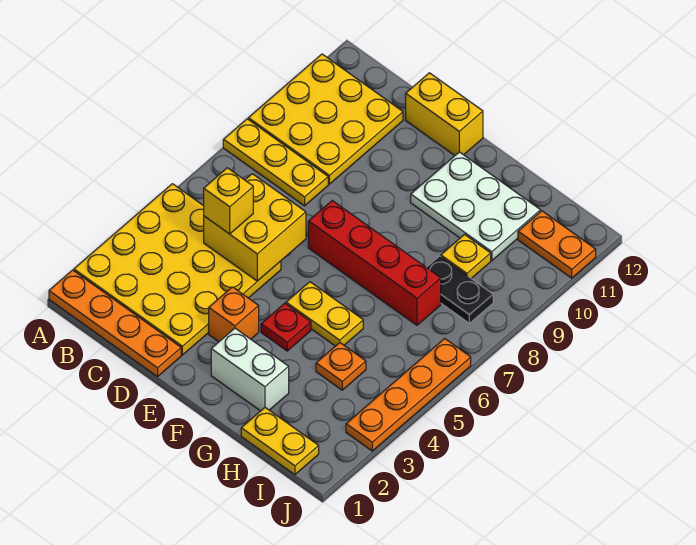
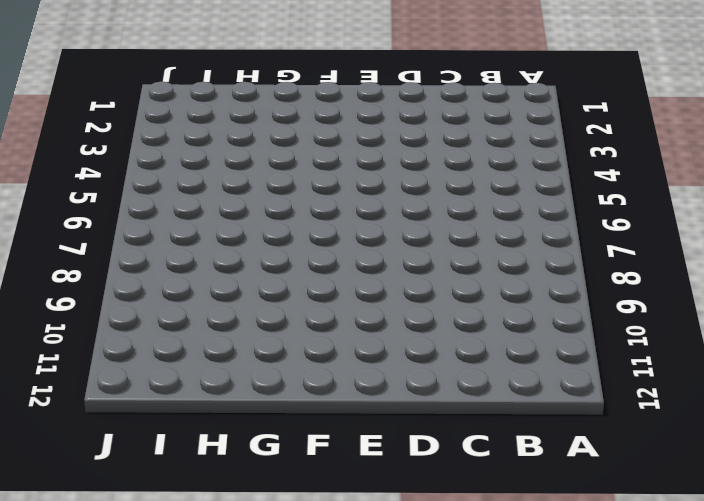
none -> orange plate A1:D1 level 1
none -> yellow plate A2:D5 level 1
none -> yellow plate A8:C8 level 1

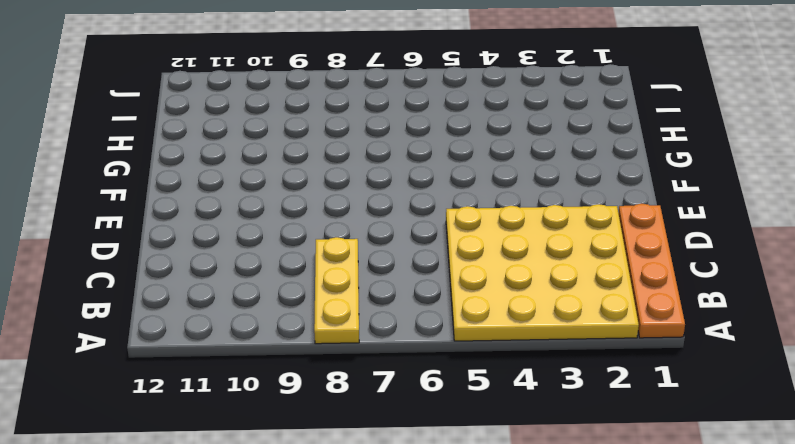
none -> yellow plate A9:C11 level 1
none -> yellow brick D12:E12 level 1
none -> orange brick E3 level 1

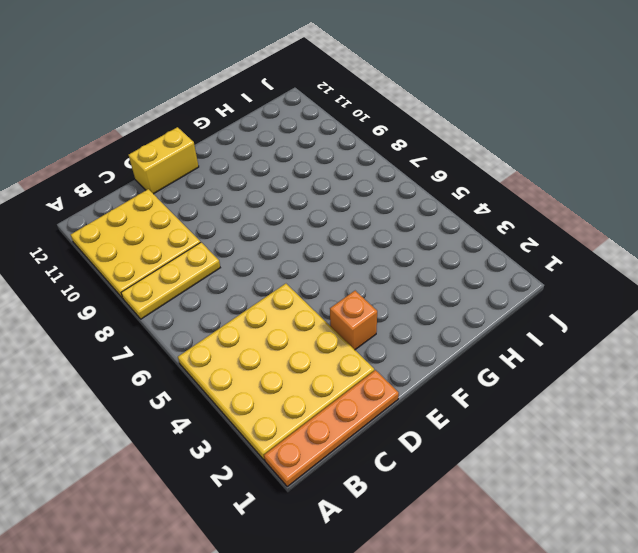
none -> red brick E7:H7 level 1
none -> white brick F2:G2 level 1
none -> red plate F4 level 1

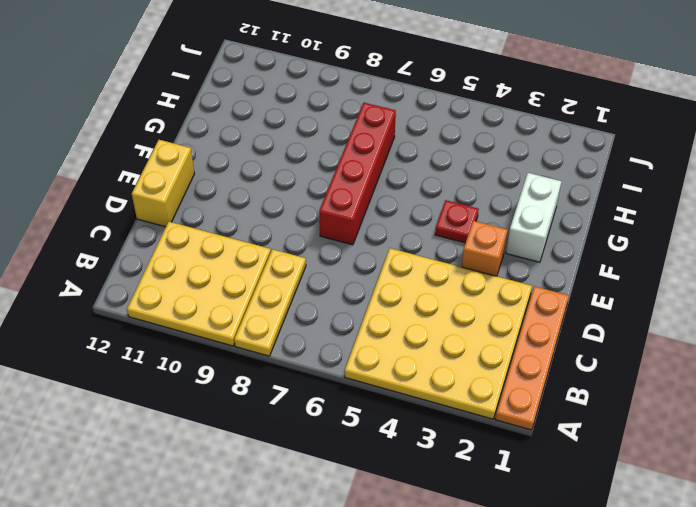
none -> yellow plate F5:G5 level 1
none -> white plate F10:H11 level 1
none -> yellow plate H1:I1 level 1

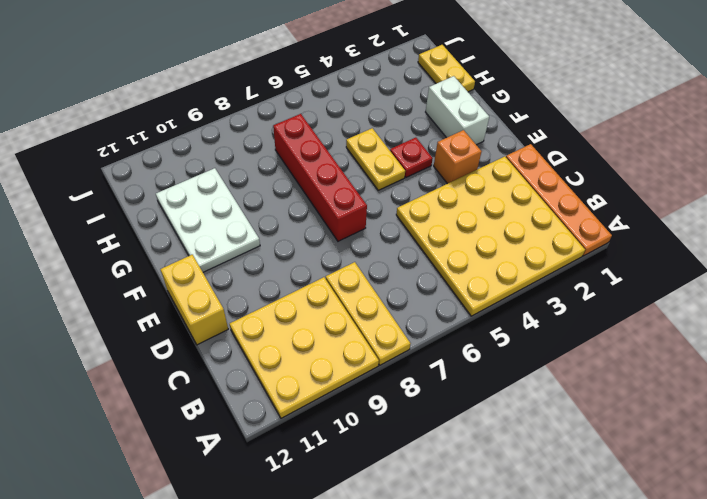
none -> orange plate H4 level 1
none -> black plate H8:I8 level 1
none -> yellow plate H9 level 1

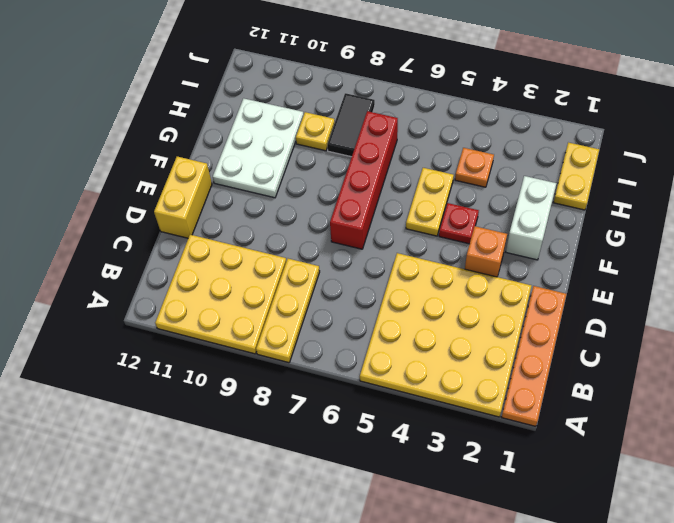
black tile H8:I8 level 1 -> black plate H8:I8 level 1
none -> orange plate I11:J11 level 1
none -> orange plate J3:J6 level 1
none -> yellow brick C5:D6 level 2

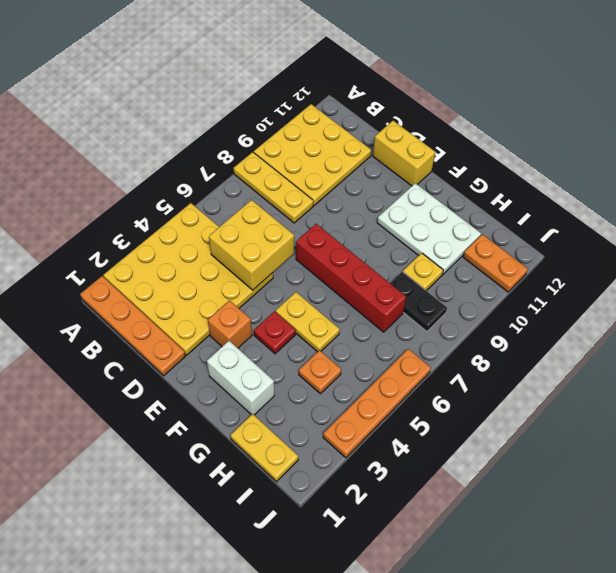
none -> yellow brick C5 level 3

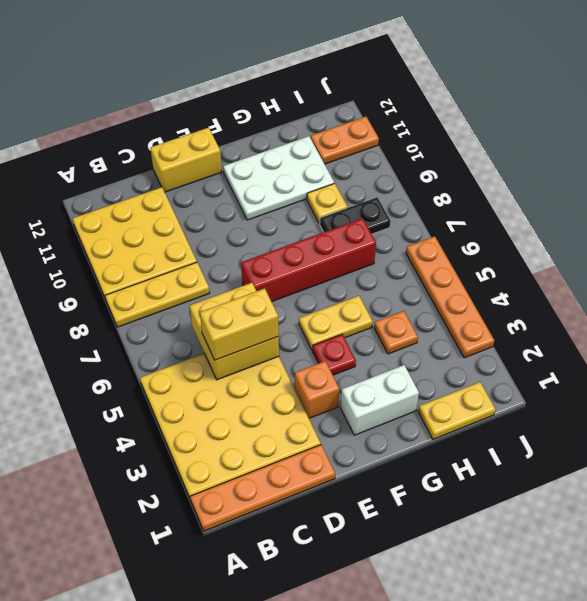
yellow brick C5:D5 level 3 -> yellow brick C5 level 3

